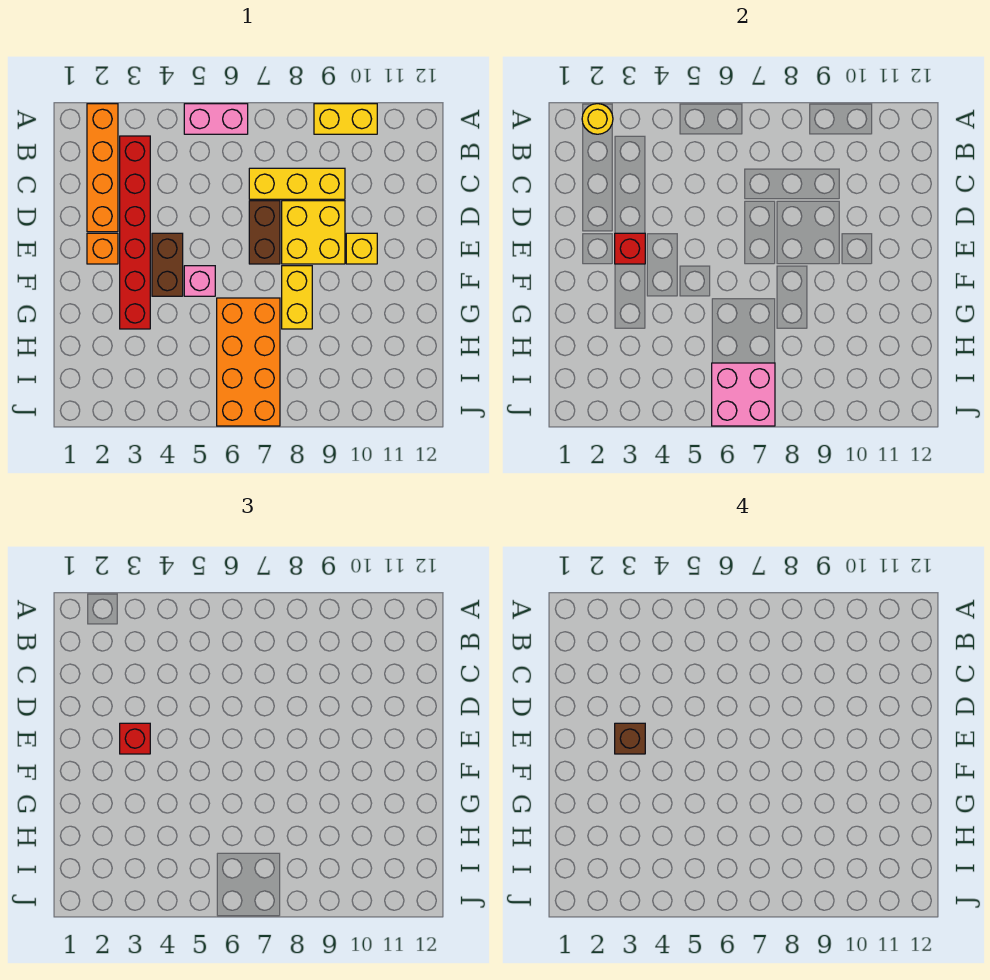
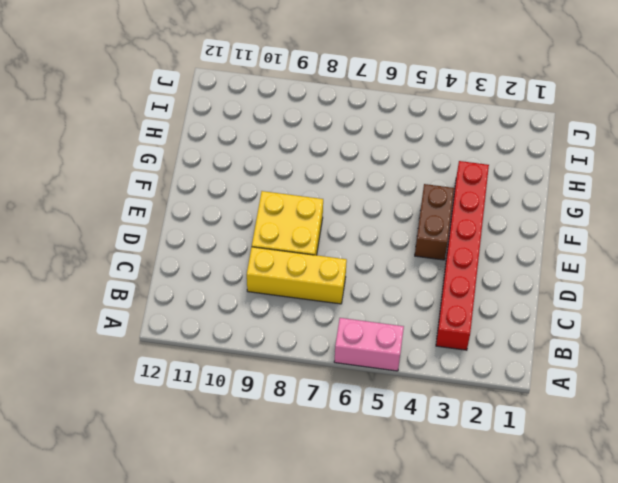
none -> orange brick A2:D2 level 1
none -> yellow brick A9:A10 level 1
none -> brown brick D7:E7 level 1

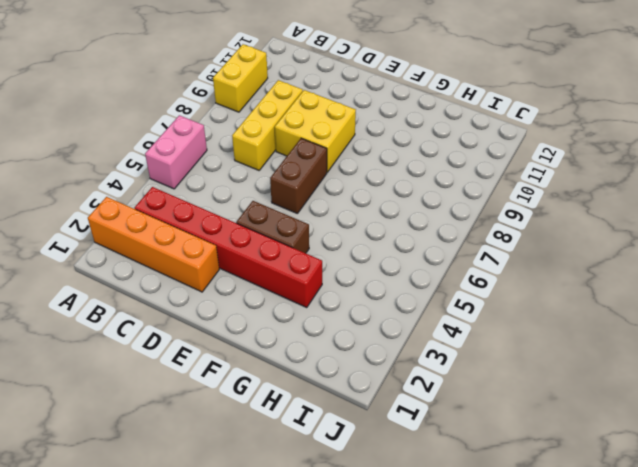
brown brick E6:E7 level 1 -> brown brick D7:E7 level 1
none -> orange brick E2 level 1
none -> yellow brick E10 level 1
none -> pink brick F5 level 1

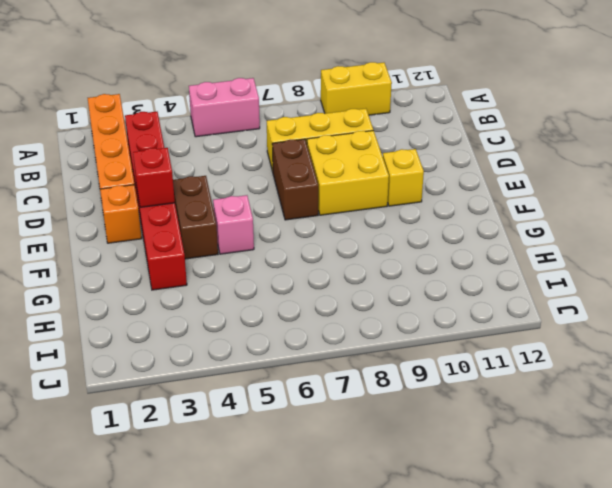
none -> yellow brick F8:G8 level 1
none -> orange brick G6:J7 level 1
none -> yellow round brick A2 level 2

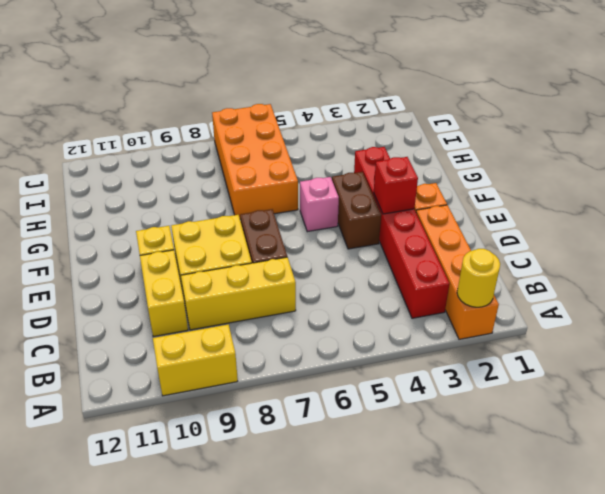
yellow brick C10:D10 level 1 -> yellow brick F8:G8 level 1
none -> pink brick A5:A6 level 1
none -> pink brick I6:J7 level 2
none -> red brick E3 level 3

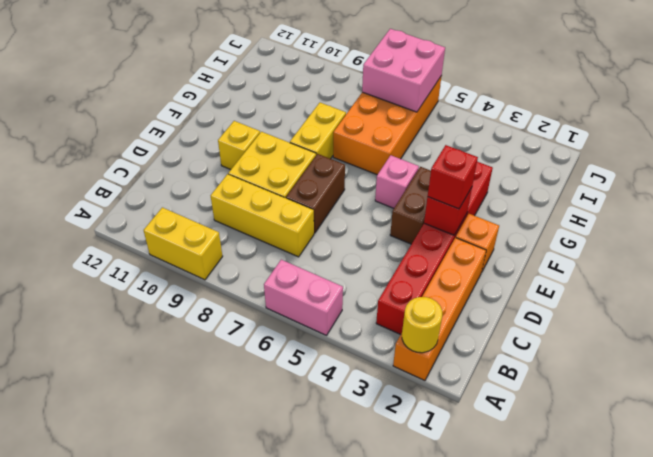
none -> brown brick E3 level 4

